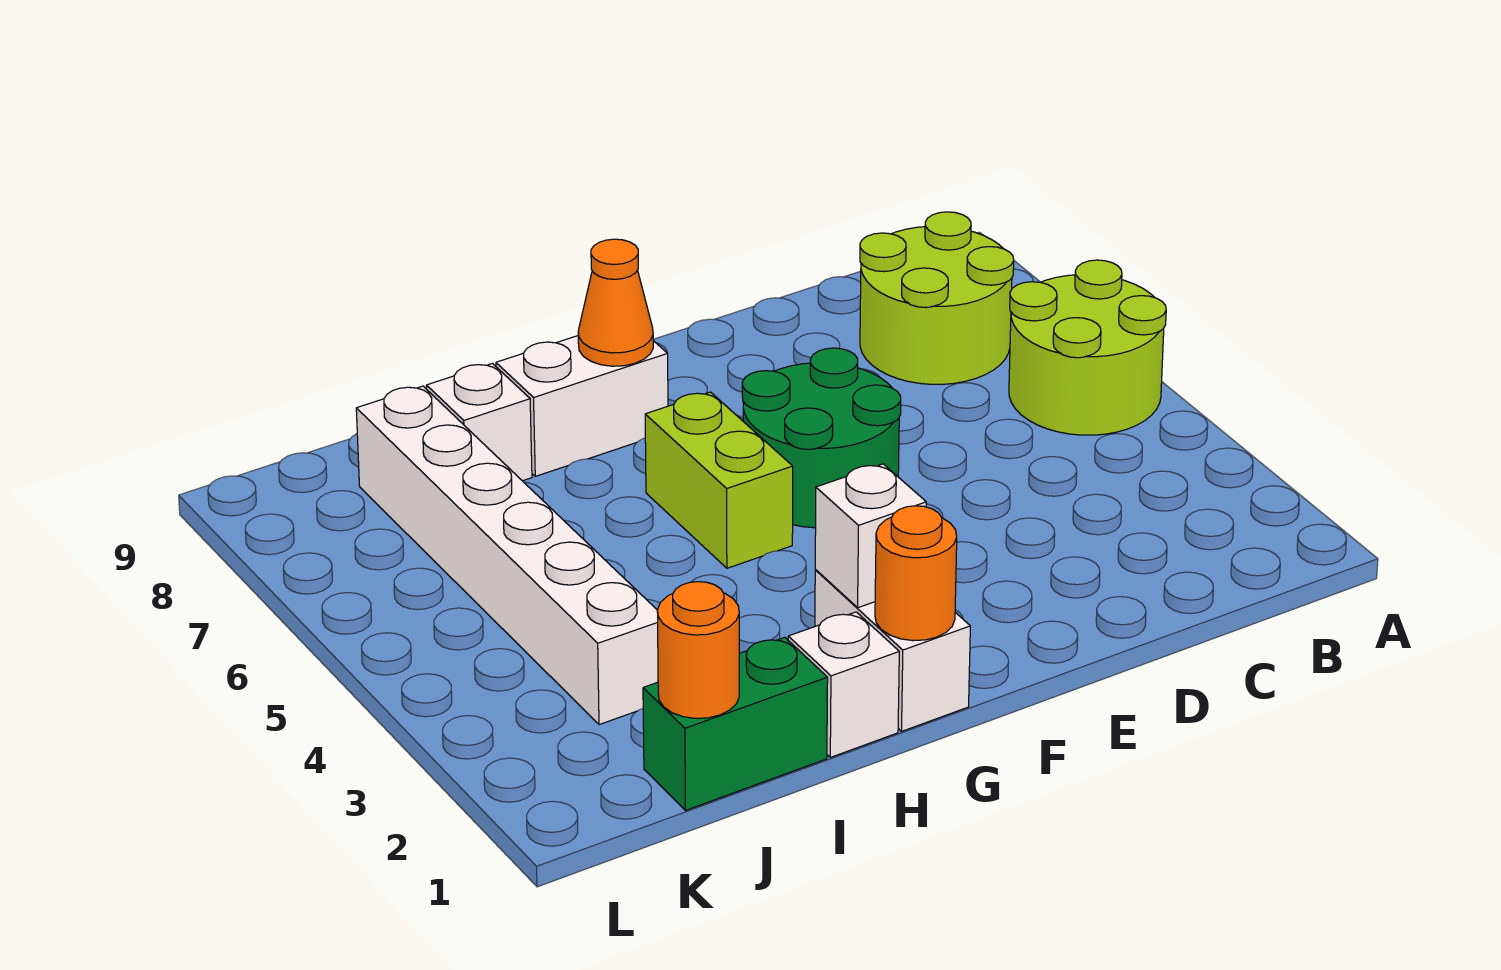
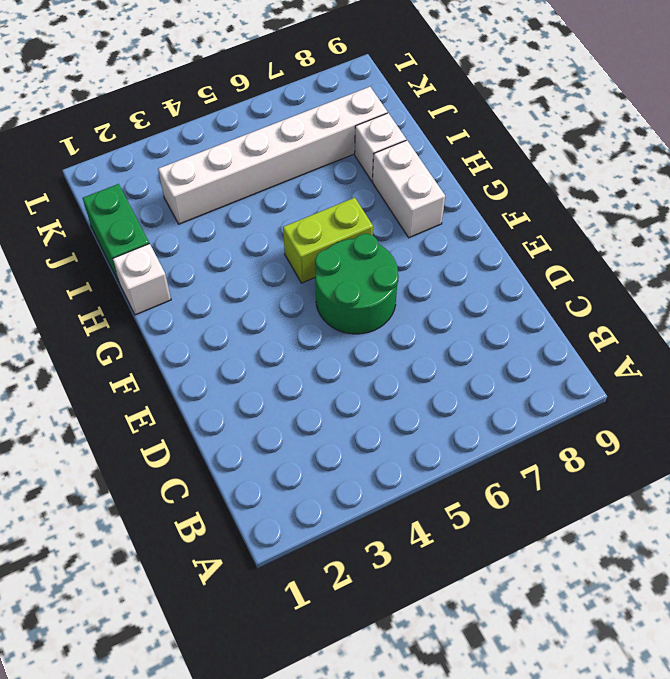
none -> lime round brick A5:B6 level 1
none -> lime round brick B7:C8 level 1
none -> white brick G1:G2 level 1

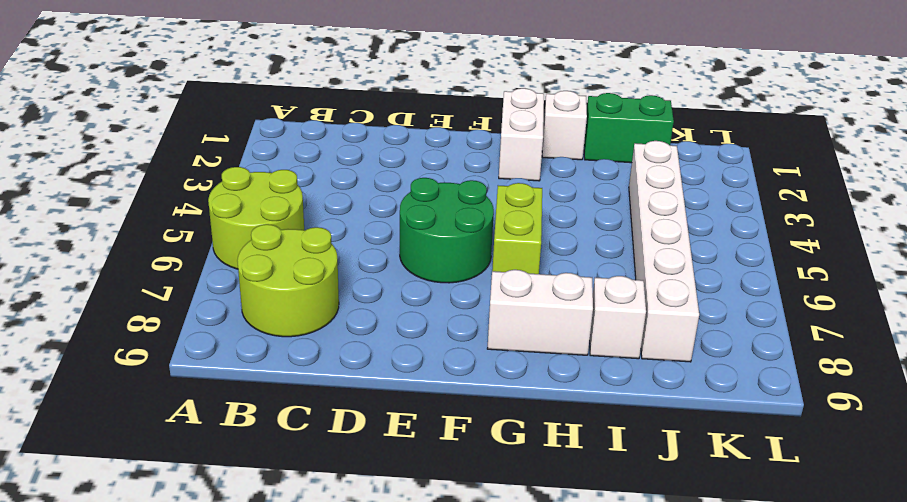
none -> orange round brick G1 level 2
none -> white brick G2 level 2
none -> orange cone G8 level 2

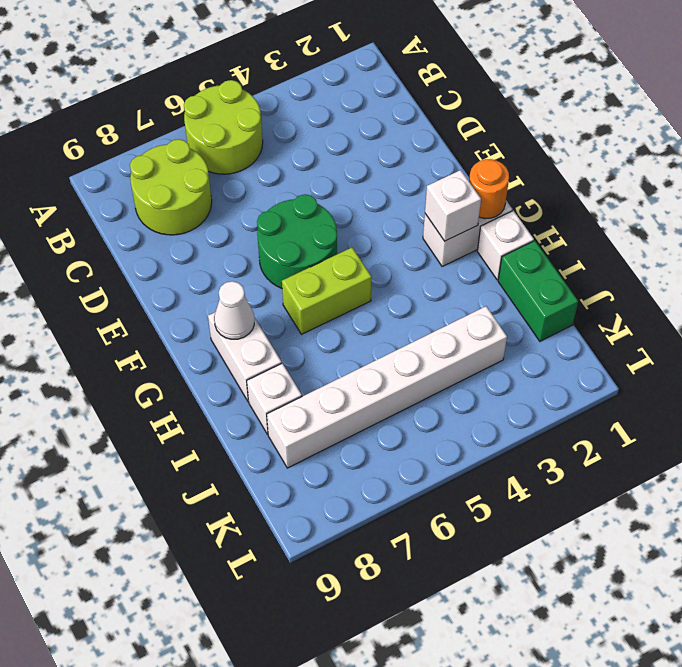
white cone G8 level 2 -> orange cone G8 level 2
none -> orange round brick J1 level 2

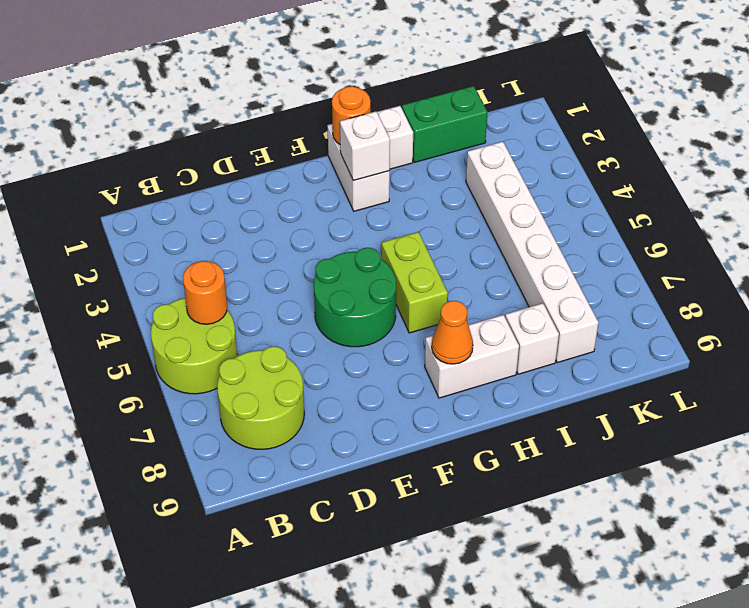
orange round brick B5 level 2 -> orange round brick J1 level 2

